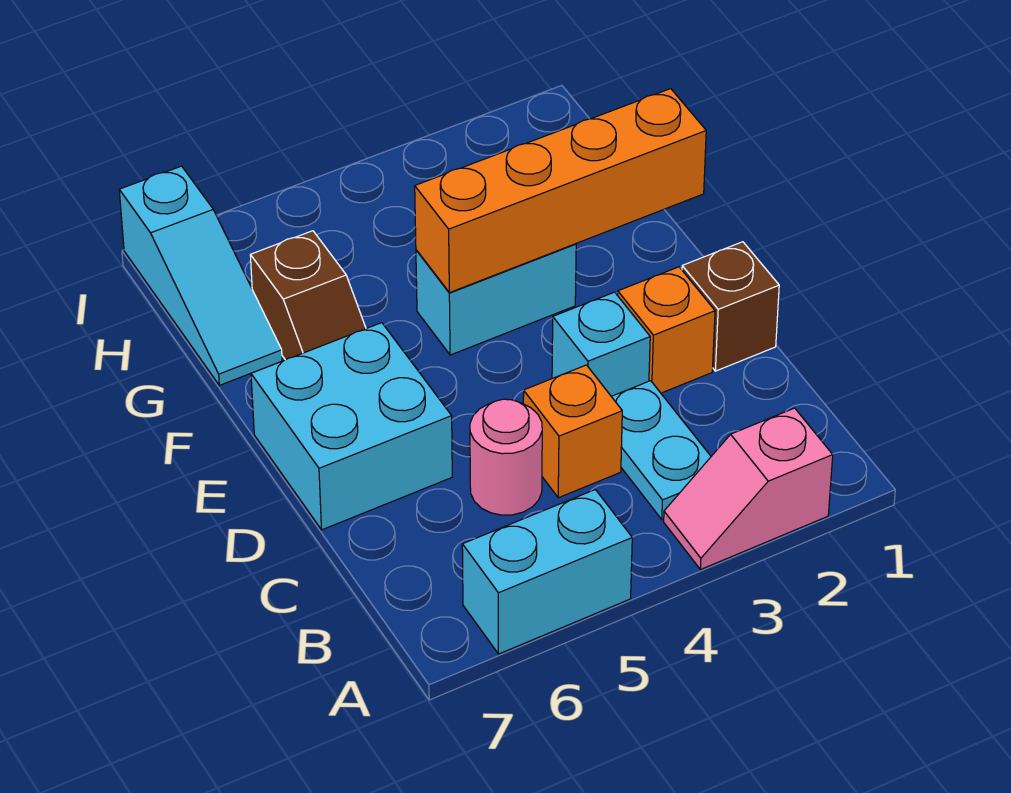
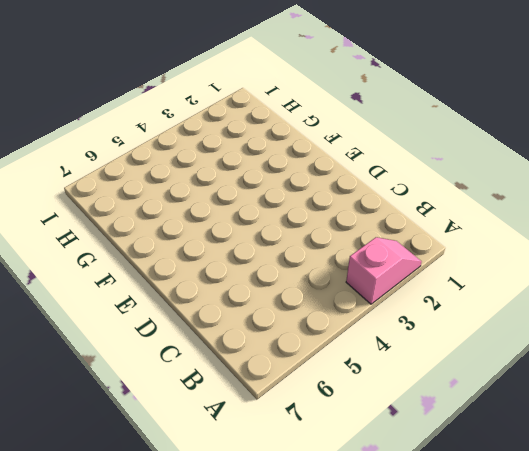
pink slope A2:A3 level 1 top 3 -> pink slope A2:A3 level 1 top 2
none -> cyan brick A5:A6 level 1
none -> cyan plate B3:C3 level 1
none -> orange brick C4 level 1

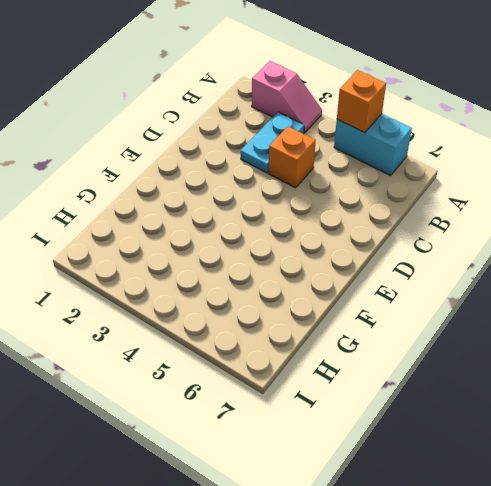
orange brick A5 level 2 -> orange brick D2 level 1
none -> pink round brick C5 level 1
none -> brown brick D1 level 1
none -> cyan brick D3 level 1

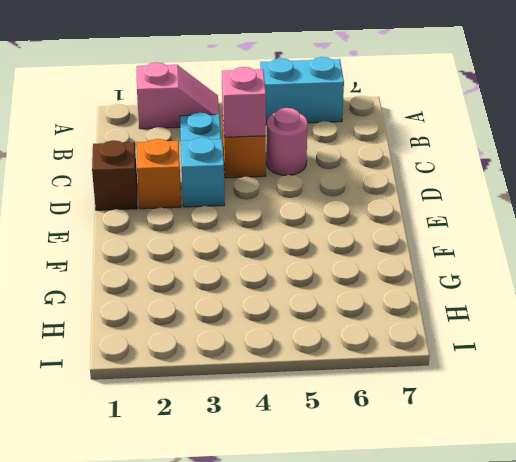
pink brick C4 level 2 -> none
none -> cyan brick D6:E7 level 1
none -> cyan brick F3:F4 level 1
none -> brown slope F6:G6 level 1 top G

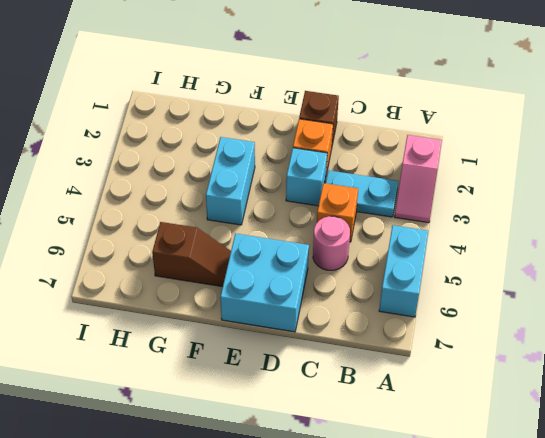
none -> cyan slope G7:I7 level 1 top I
none -> orange brick F1:F4 level 2

